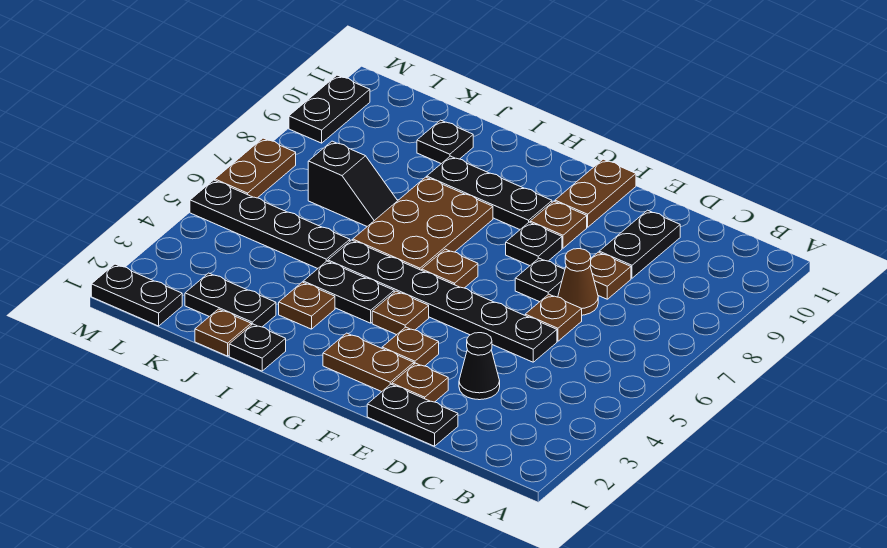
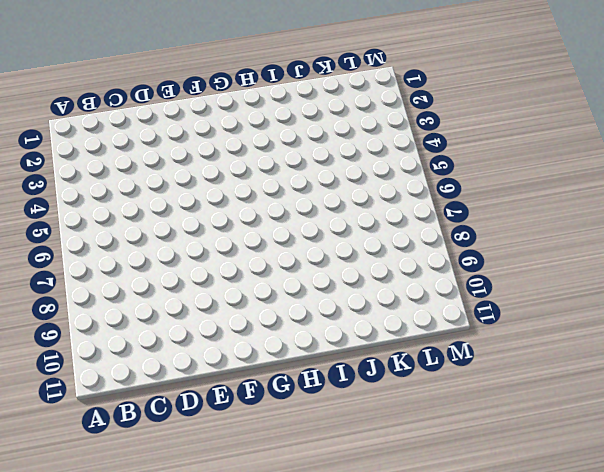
none -> black plate D1:E1 level 1
none -> black cone D3 level 1
none -> black plate D5:I5 level 1

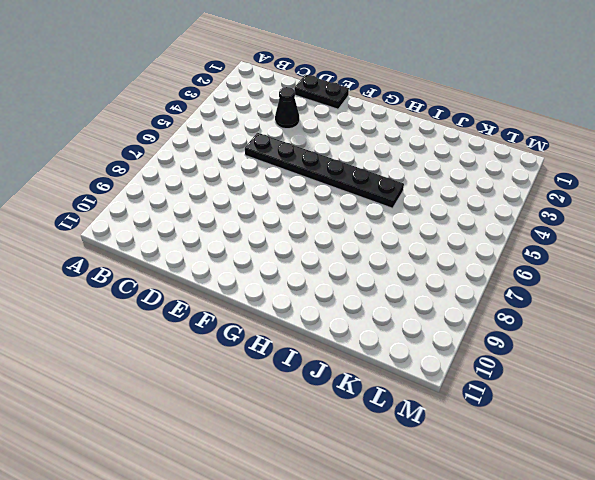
none -> brown plate D6 level 1
none -> brown cone D7 level 1
none -> brown plate D8 level 1

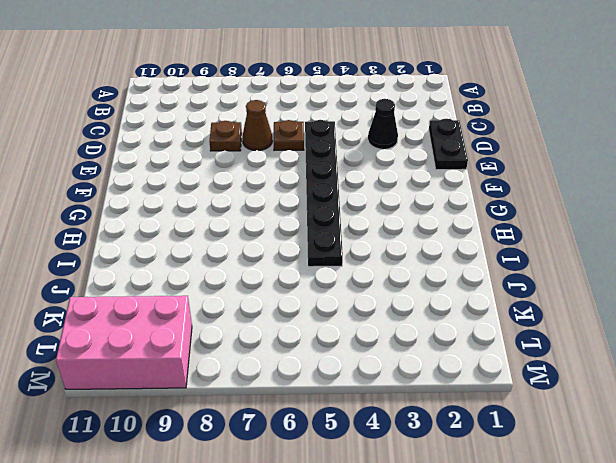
pink brick L9:M11 level 1 -> black plate M9:M10 level 1
none -> black plate D9:D10 level 1
none -> brown plate E2 level 1
none -> black plate E7 level 1

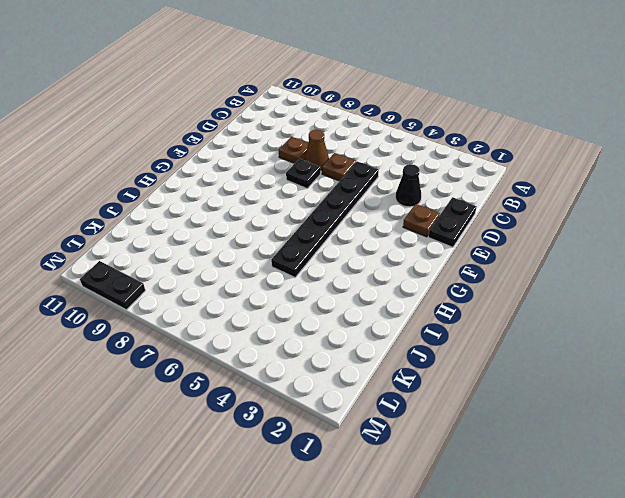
none -> black plate D9:D10 level 1
none -> brown plate F2:G2 level 1
none -> brown plate F3 level 1

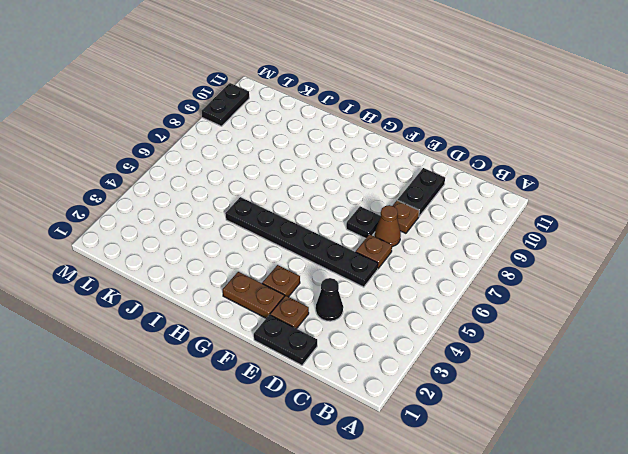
none -> black plate F8 level 1
none -> brown plate F9 level 1
none -> brown plate F10:F11 level 1

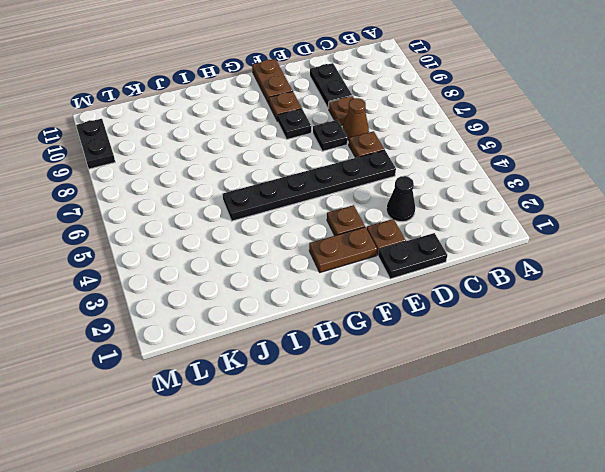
none -> brown plate G4 level 1
none -> brown plate G6 level 1
none -> black plate G9:I9 level 1

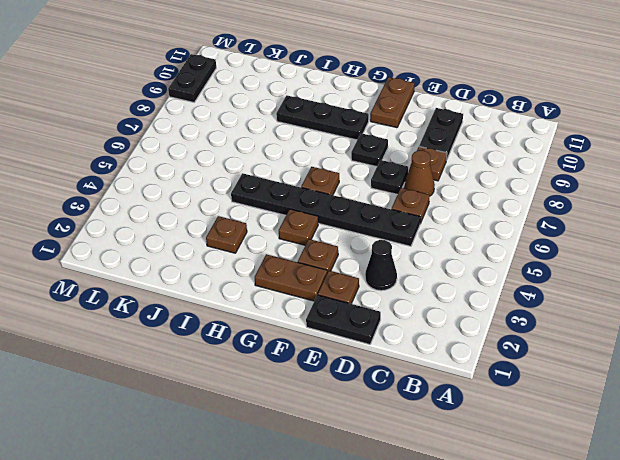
none -> brown plate F9 level 1
none -> black plate H4:I4 level 1
none -> brown plate H6:I8 level 1

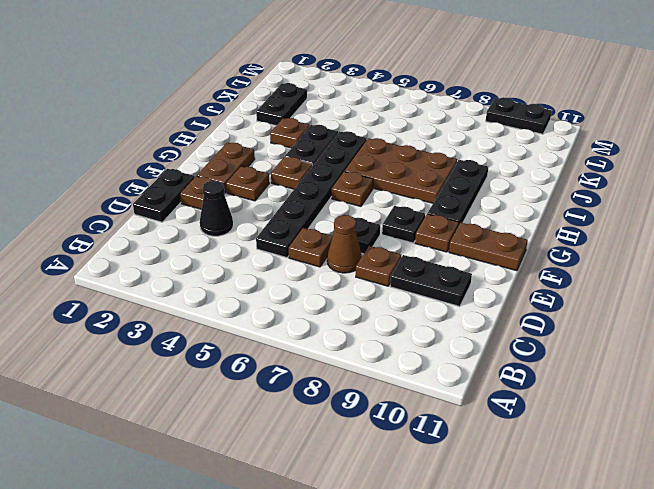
none -> black plate I1 level 1
none -> brown plate J1 level 1
none -> black plate J5:M5 level 1

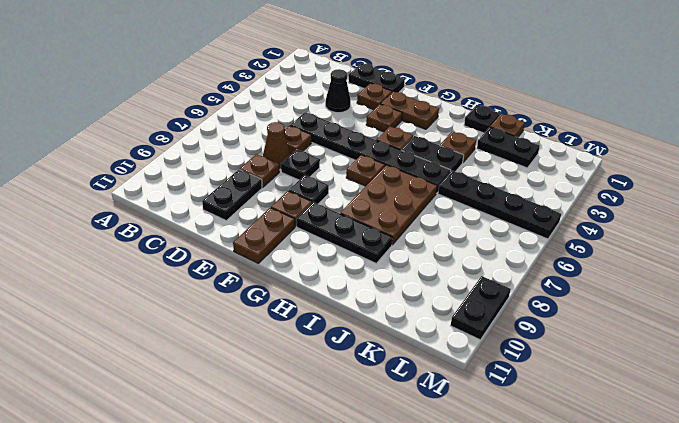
none -> black slope J7:K7 level 1 top K
none -> black plate J10 level 1
none -> black plate L1:M1 level 1

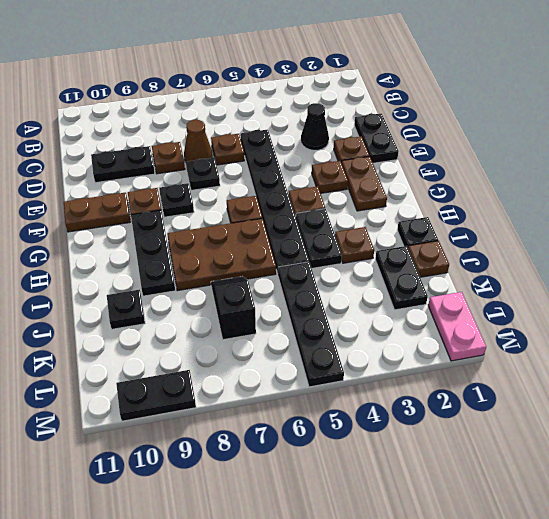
pink plate L1:M1 level 1 -> black plate L1:M1 level 1
none -> brown plate M6:M7 level 1

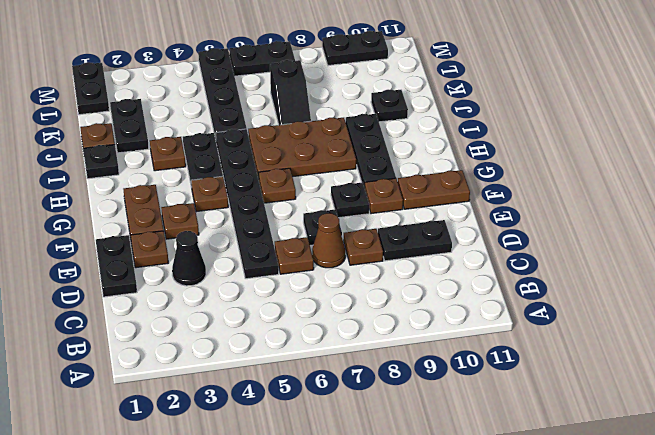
black plate M6:M7 level 1 -> brown plate M6:M7 level 1

